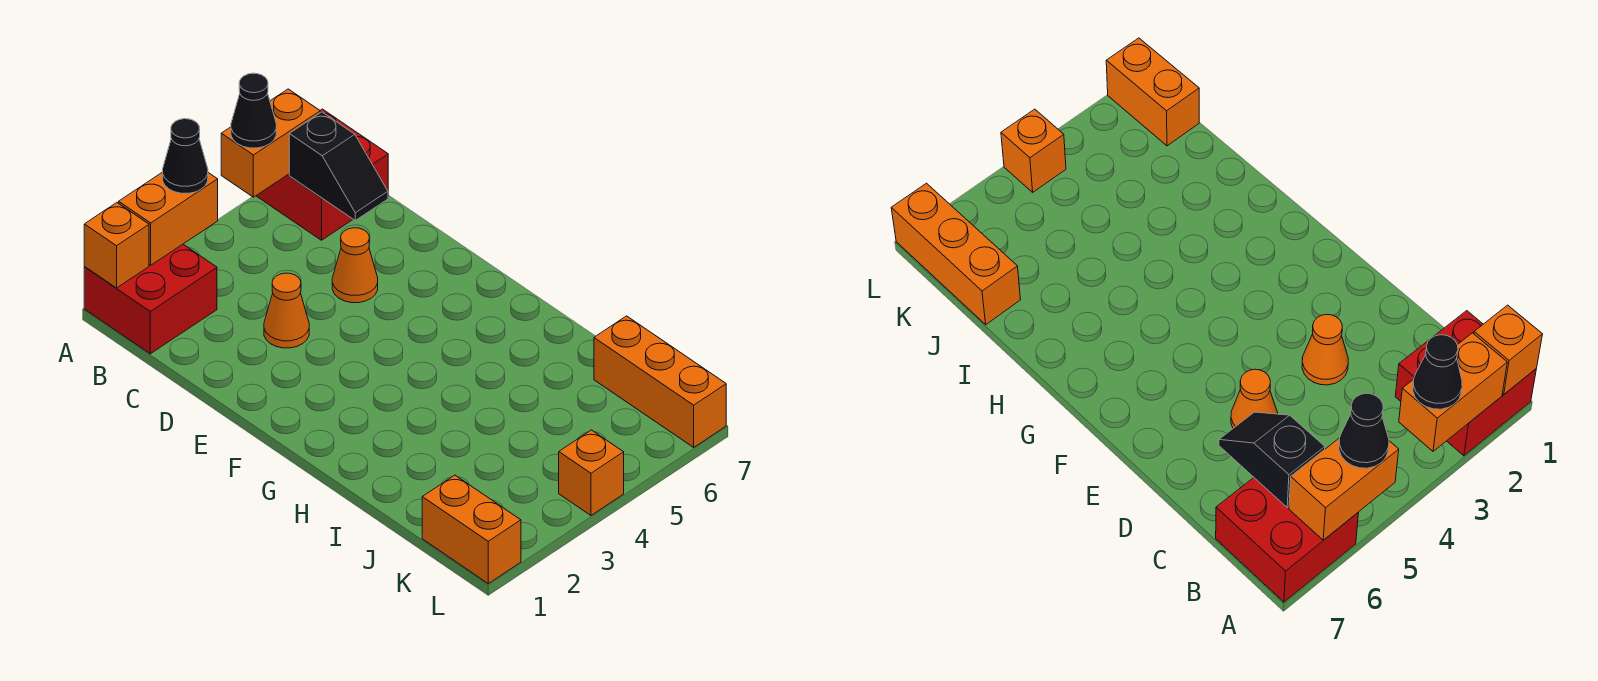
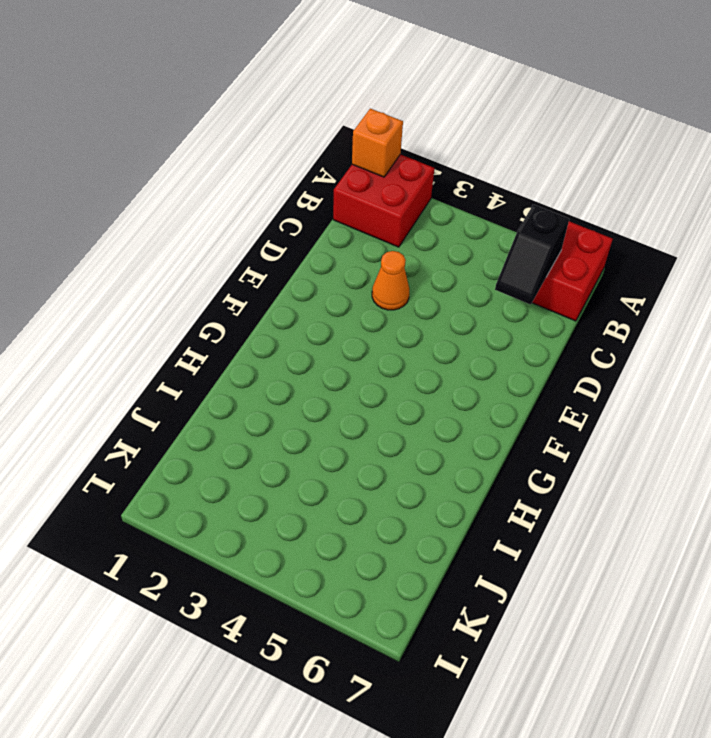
none -> orange cone D5 level 1
none -> orange brick J7:L7 level 1
none -> orange brick K1:L1 level 1

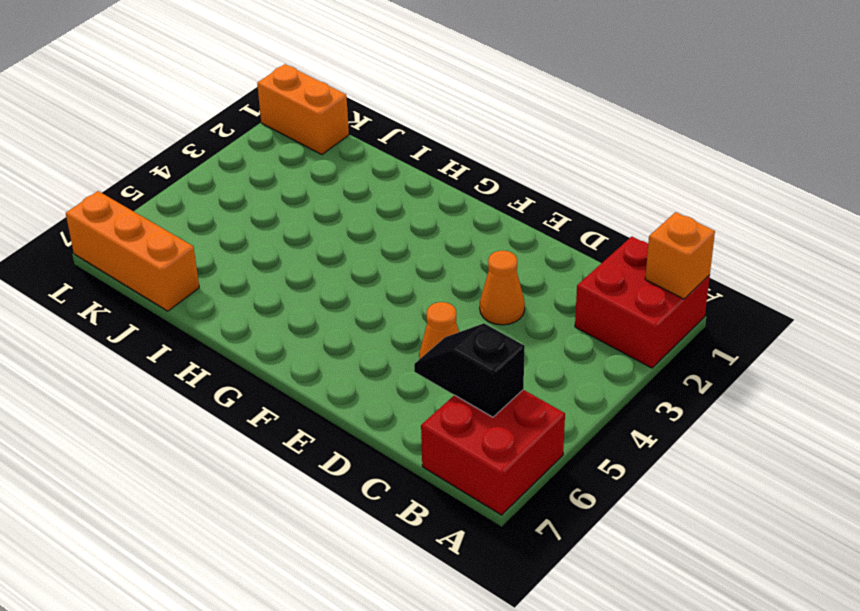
none -> orange brick L4 level 1
none -> orange brick A2:A3 level 2
none -> orange brick A5:A6 level 2

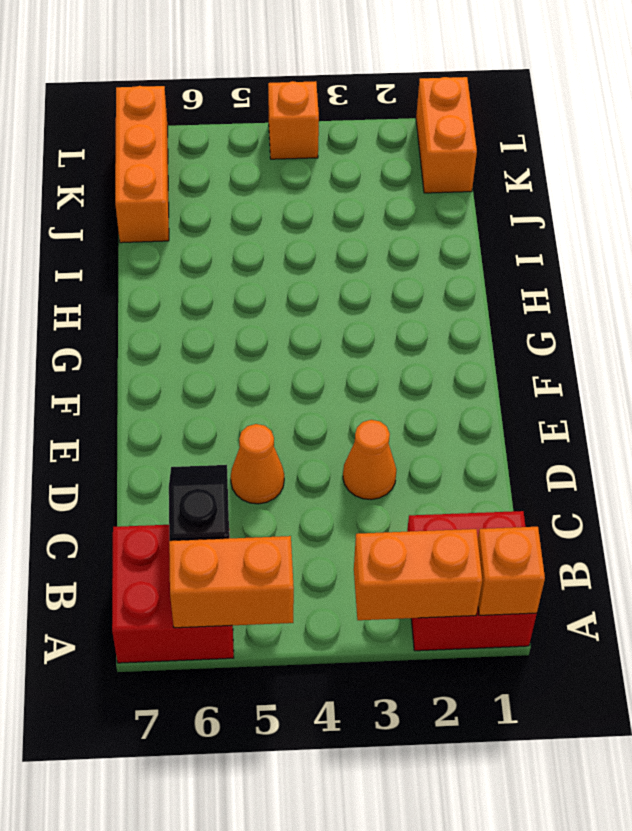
none -> black cone A3 level 3
none -> black cone A5 level 3

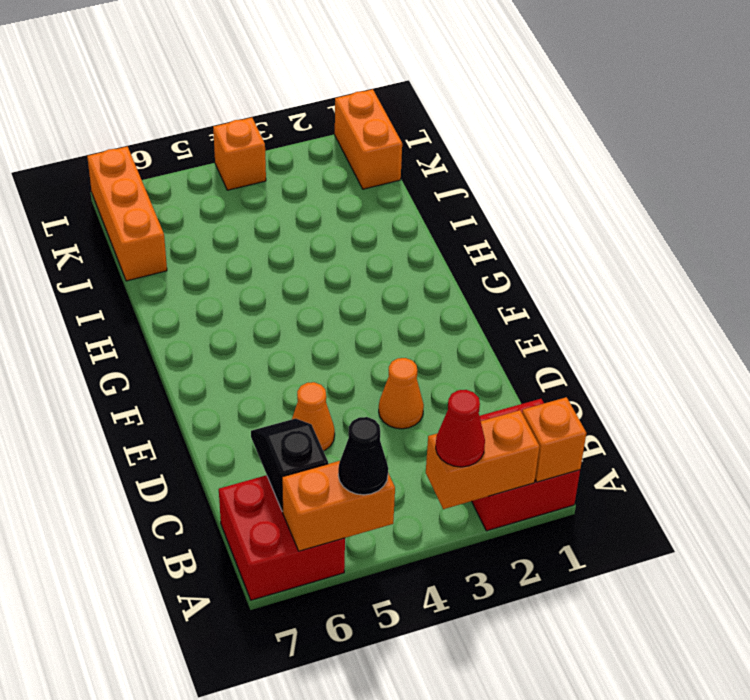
red cone A3 level 3 -> black cone A3 level 3

